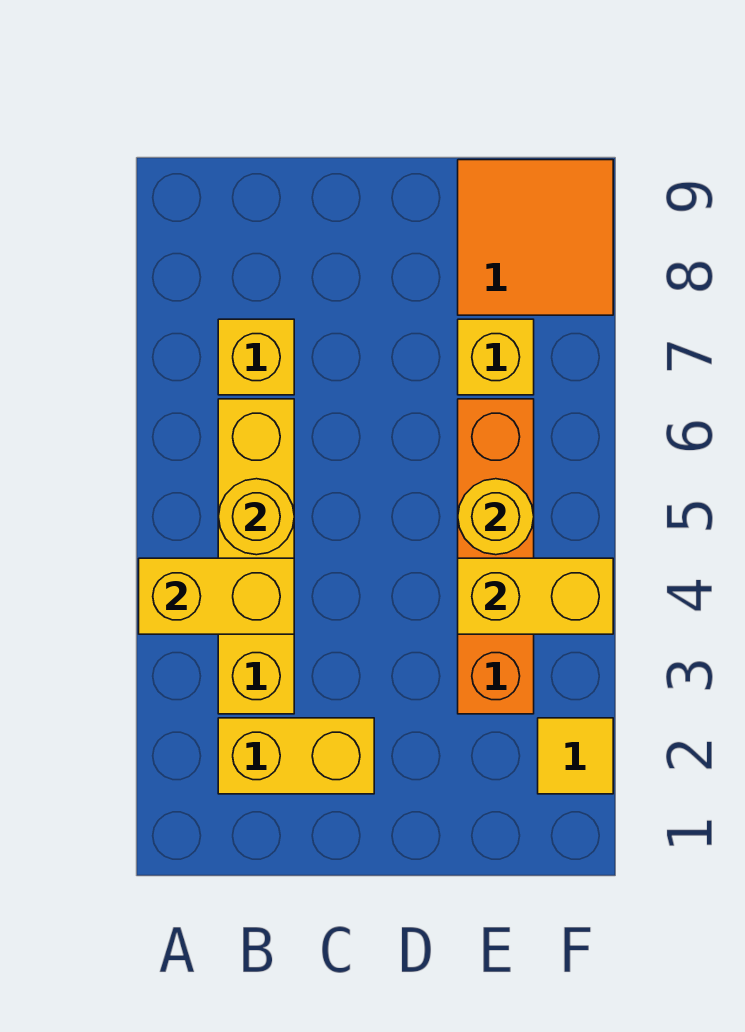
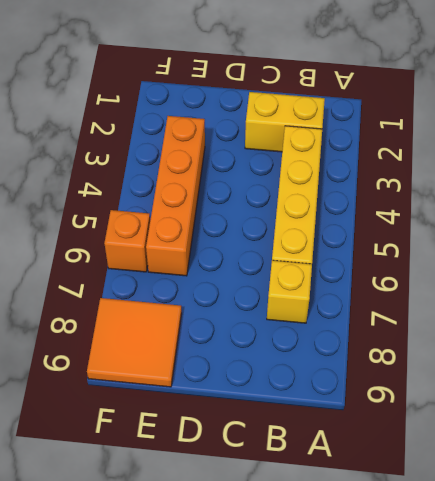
orange brick F6 level 1 -> none
none -> yellow brick E7 level 1
none -> yellow tile F2 level 1

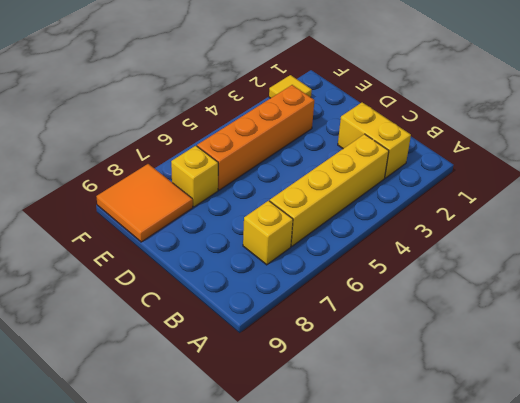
none -> yellow brick A4:B4 level 2
none -> yellow round brick B5 level 2

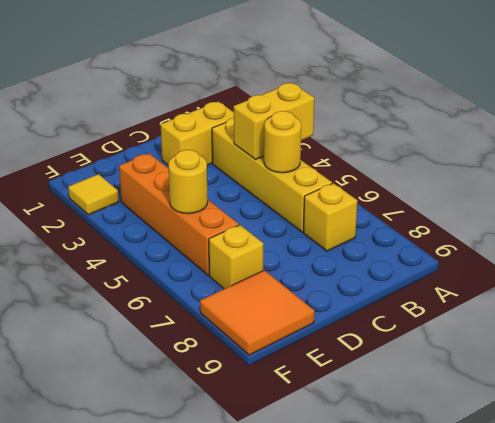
none -> yellow brick E4:F4 level 2

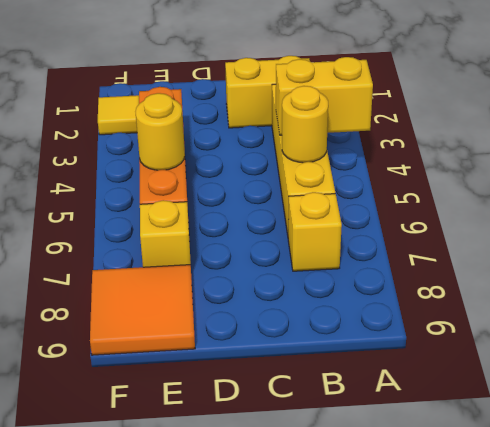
none -> yellow brick E4:F4 level 2

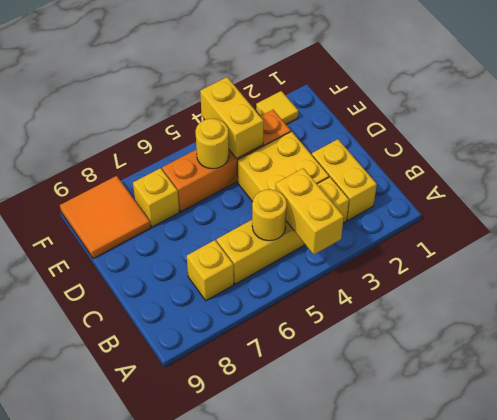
yellow brick C3:D4 level 1 -> none

